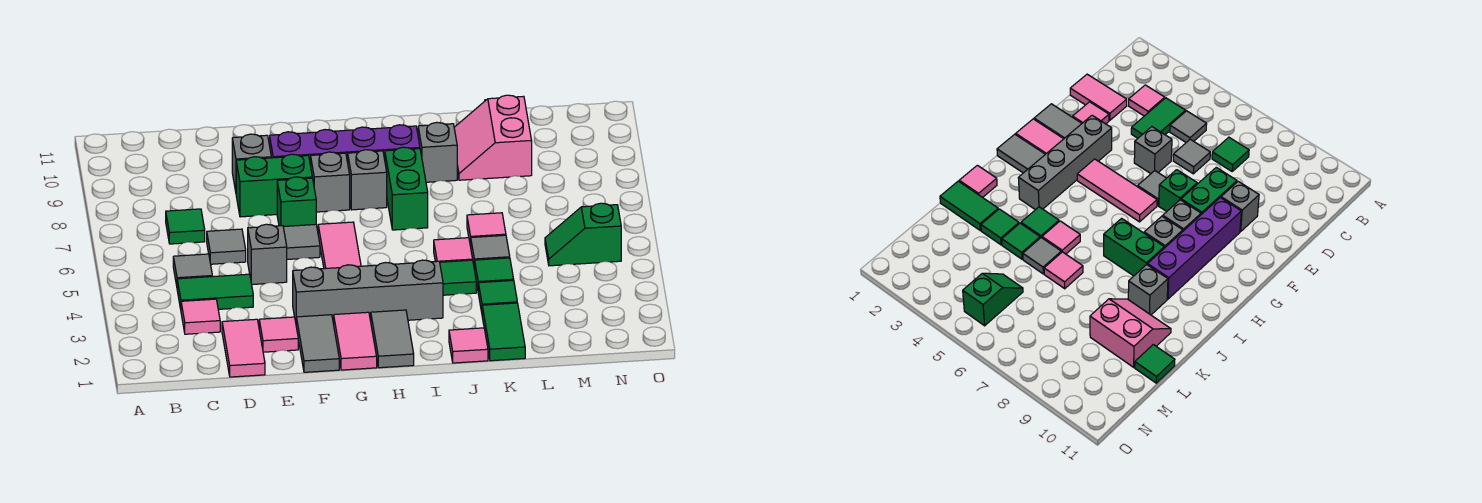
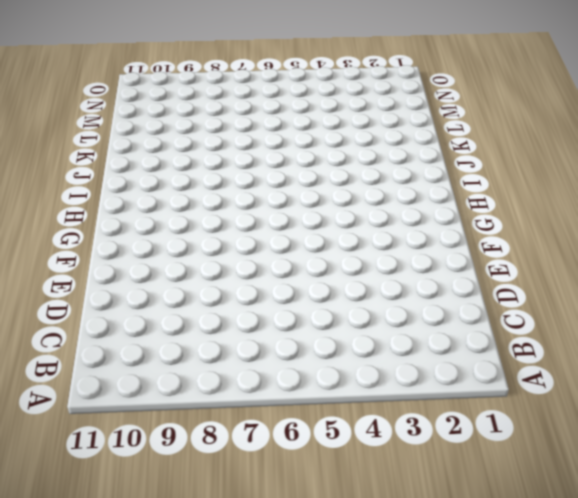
none -> pink tile C3 level 1
none -> green tile C4:D4 level 1
none -> grey tile C5 level 1
none -> green tile C7 level 1

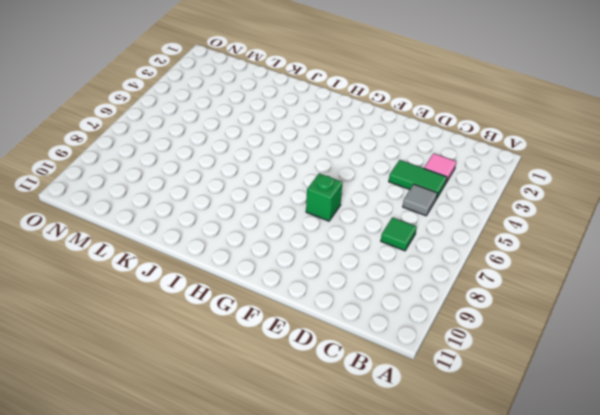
none -> pink tile D1:D2 level 1
none -> grey tile D6 level 1
none -> pink tile E2 level 1
none -> grey brick E5 level 1

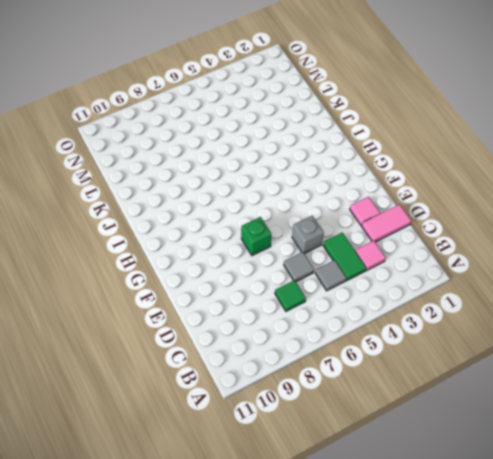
none -> green brick E8:F8 level 1
none -> grey brick E9 level 1
none -> grey tile F1:F2 level 1
none -> grey brick F3:I3 level 1

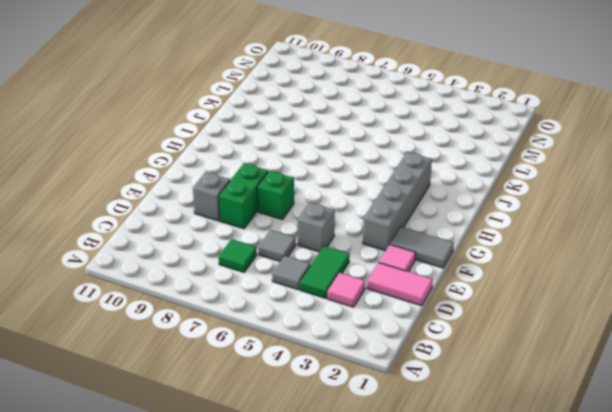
none -> grey tile F6 level 1
none -> purple brick F9:I9 level 1
none -> pink tile G1:G2 level 1
none -> pink tile G4:G6 level 1

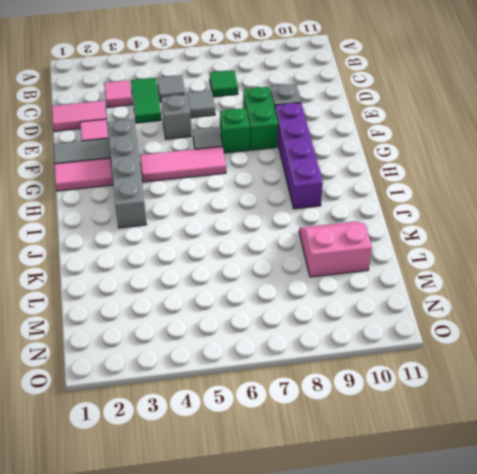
none -> grey brick G8 level 1
none -> grey tile H1:H2 level 1
none -> grey brick H8 level 1
none -> green brick I7:I8 level 1

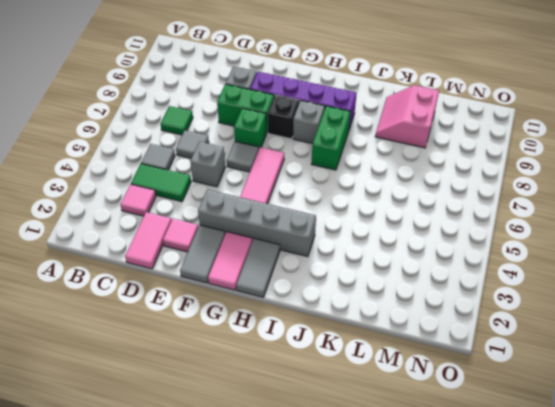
black brick G8 level 1 -> grey brick G8 level 1
none -> pink tile J1 level 1
none -> green tile J4 level 1
none -> pink tile J5 level 1
none -> grey brick J9 level 1

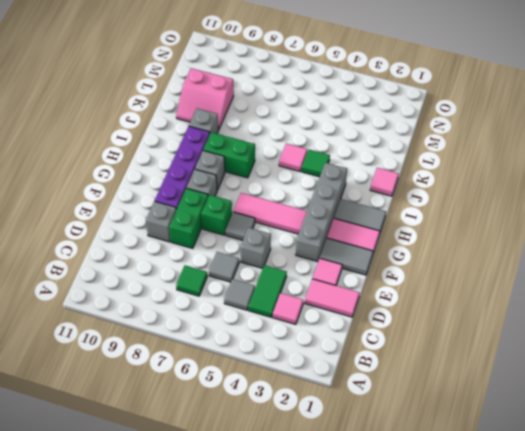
none -> green tile K1:K2 level 1
none -> green tile K3 level 1
none -> green tile K4 level 1
none -> grey tile K5 level 1

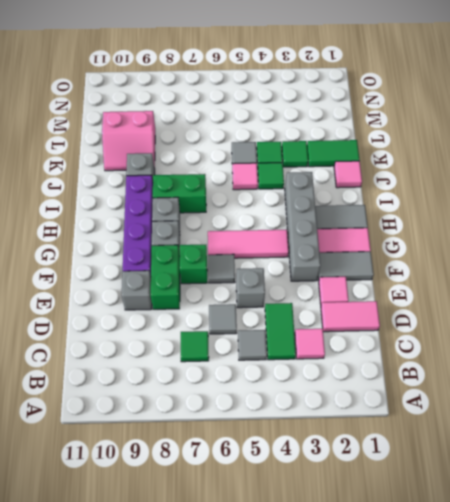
none -> pink tile K6 level 1
none -> green tile L11 level 1
none -> green slope M5:N5 level 1 top N

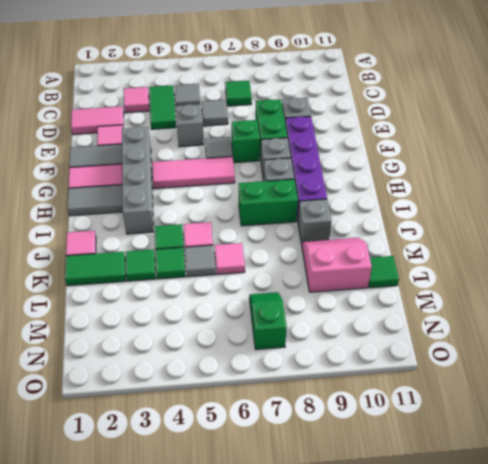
green slope M7:N7 level 1 top N -> green slope M5:N5 level 1 top N

